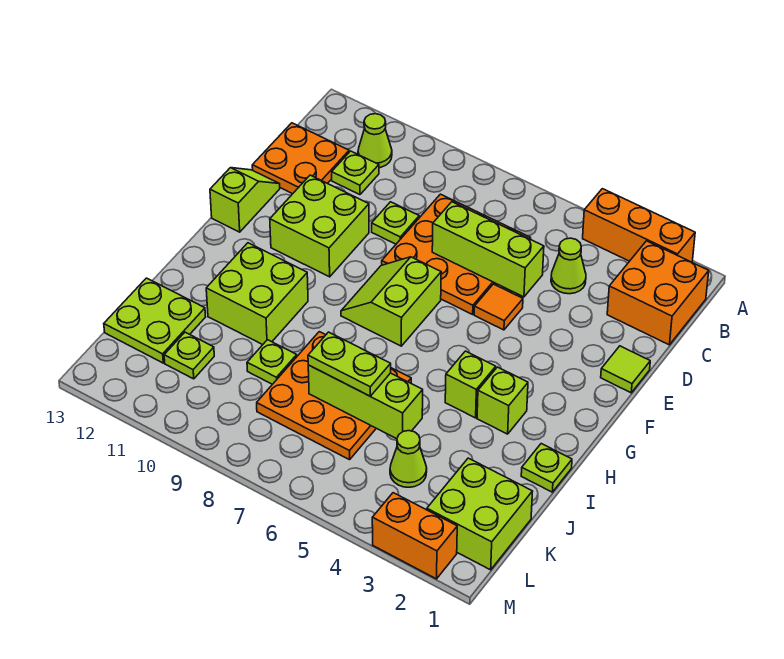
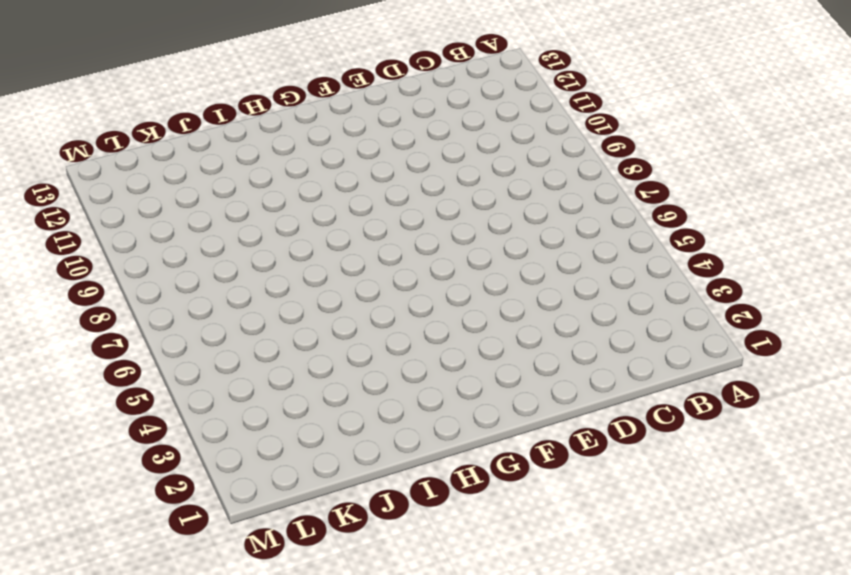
none -> orange brick A2:A4 level 1
none -> orange brick B1:C2 level 1
none -> lime cone B11 level 1

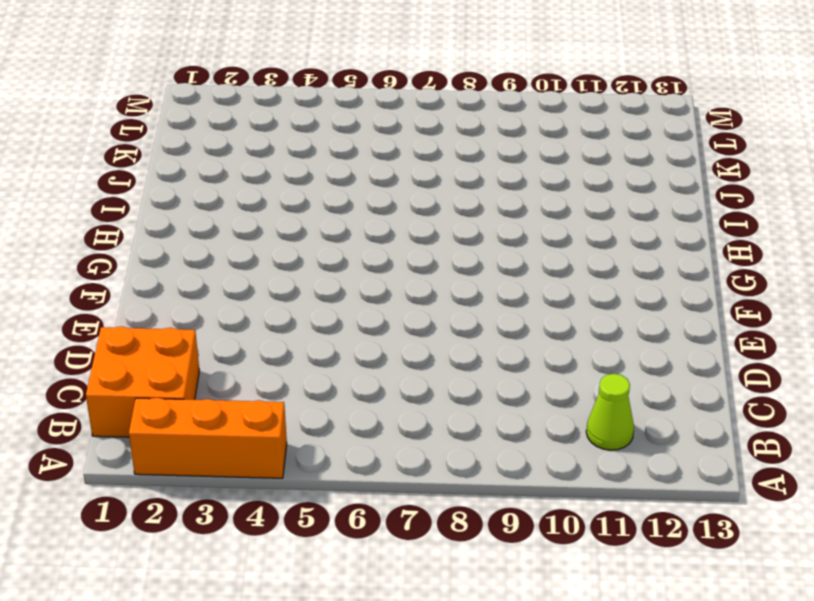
none -> lime cone C4 level 1
none -> orange plate C6:E8 level 1
none -> lime plate C11 level 1

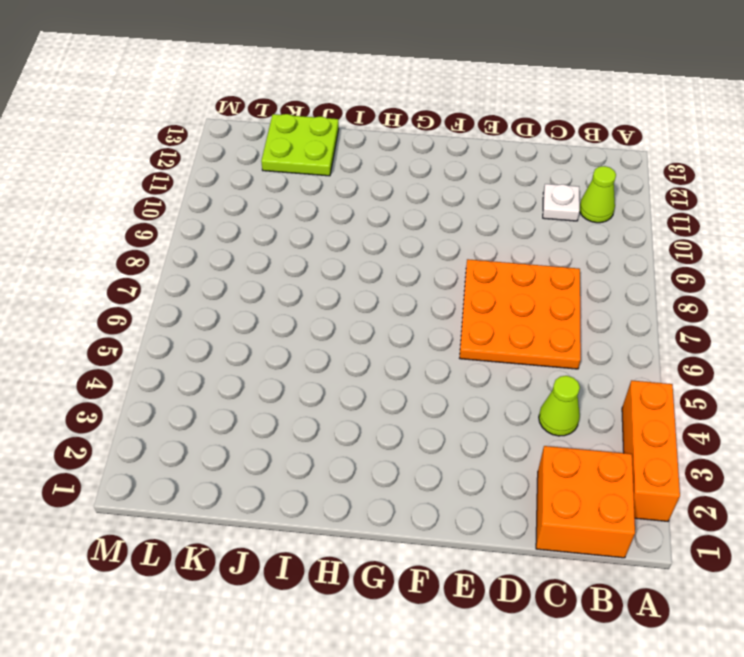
white plate C11 level 1 -> lime plate C11 level 1
none -> orange plate C12:D13 level 1
none -> lime plate D9 level 1
none -> lime tile E1 level 1

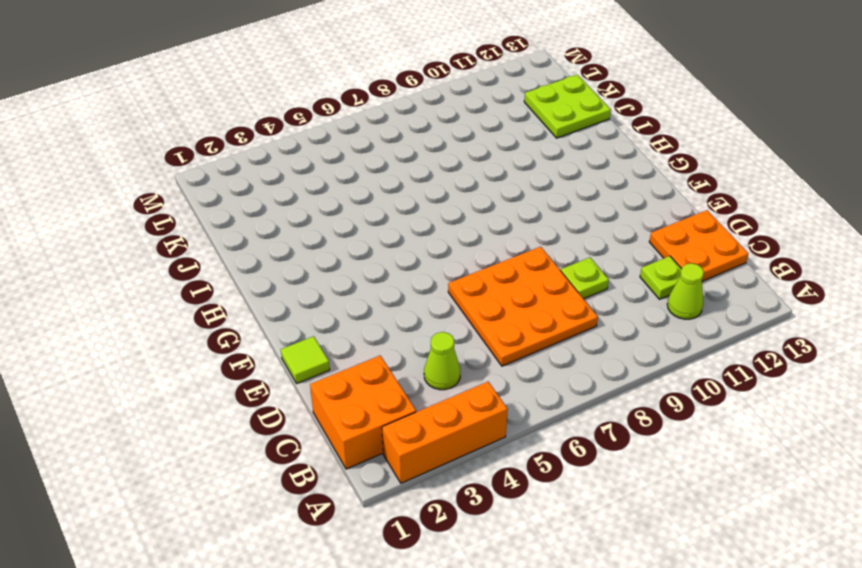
none -> orange tile E5 level 1
none -> lime brick E10:F11 level 1
none -> lime slope E13:F13 level 1 top F

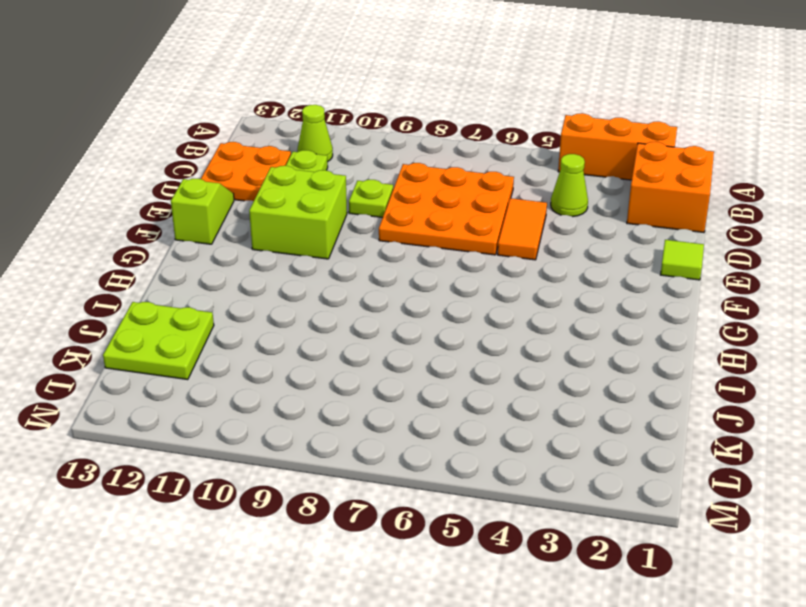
orange tile D5:E5 level 1 -> orange tile E5 level 1
none -> lime slope F7:G8 level 1 top 7
none -> lime brick H3 level 1
none -> lime brick H4 level 1

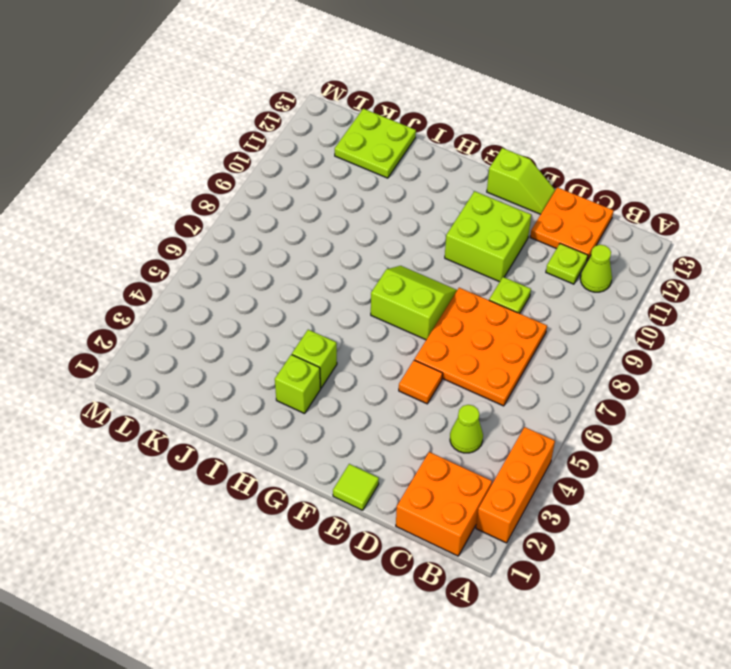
none -> lime brick H10:I11 level 1
none -> lime plate I1 level 1
none -> orange plate I6:K8 level 1

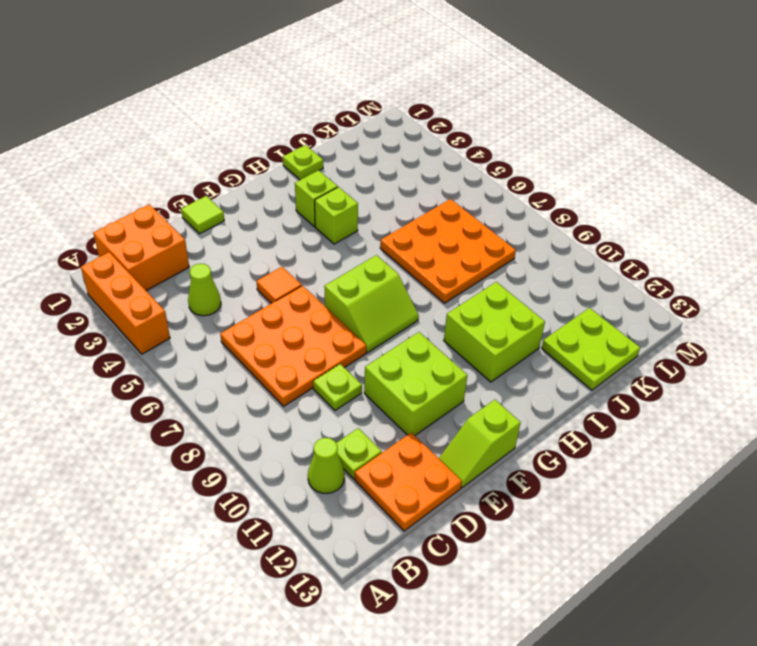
none -> lime plate J9 level 1
none -> lime brick K1:L2 level 1
none -> lime cone K4 level 1

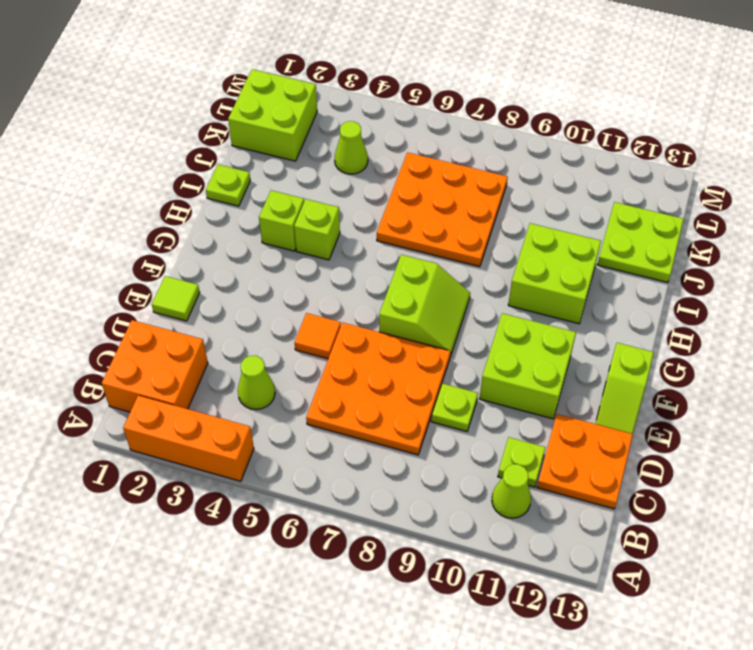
none -> lime plate J9 level 1
none -> lime plate K11 level 1
none -> orange brick M2:M3 level 1

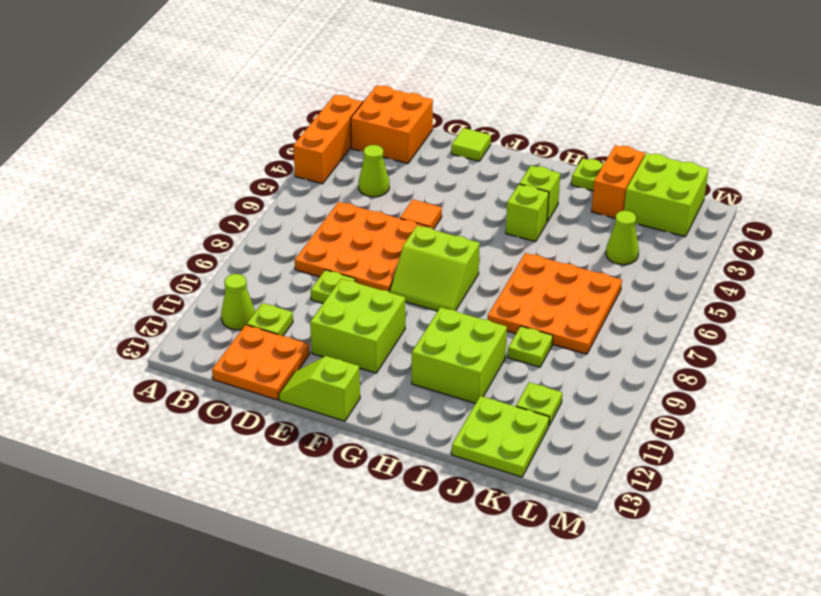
orange brick J1:J2 level 1 -> orange brick M2:M3 level 1
none -> lime brick D5:D7 level 2
none -> lime brick J5:J7 level 2
none -> lime plate J6:J7 level 3

